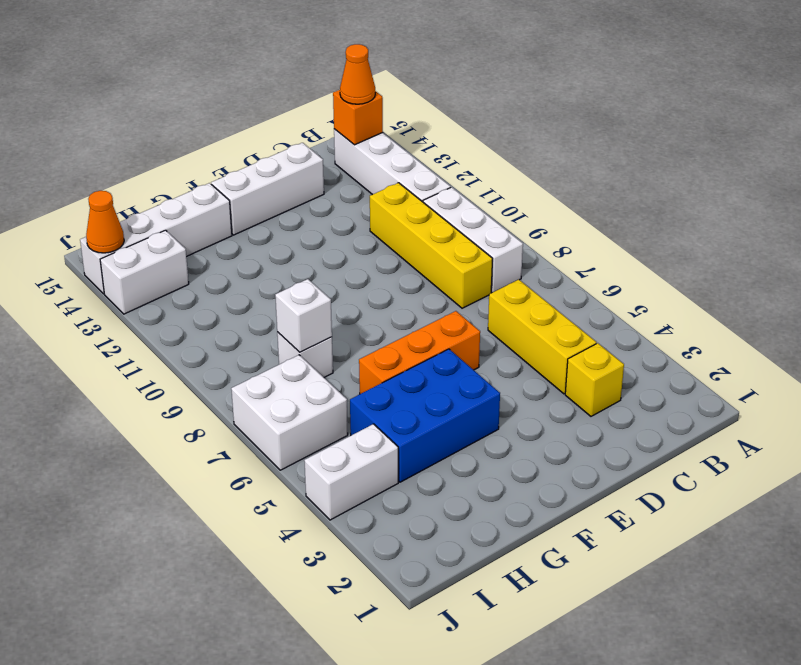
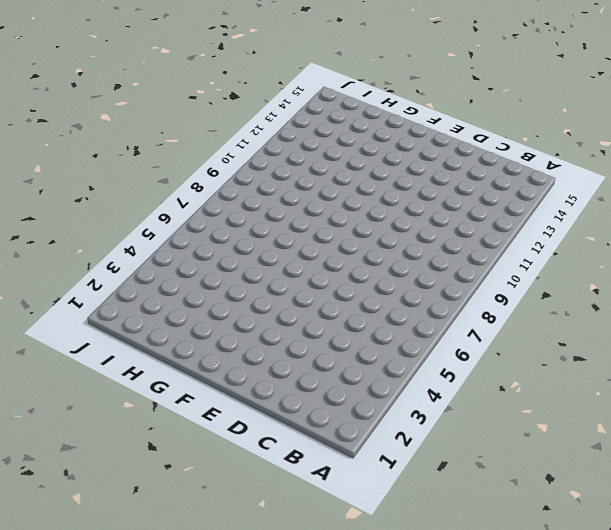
none -> white brick B8:B10 level 1
none -> white brick B11:B14 level 1
none -> yellow brick C3 level 1

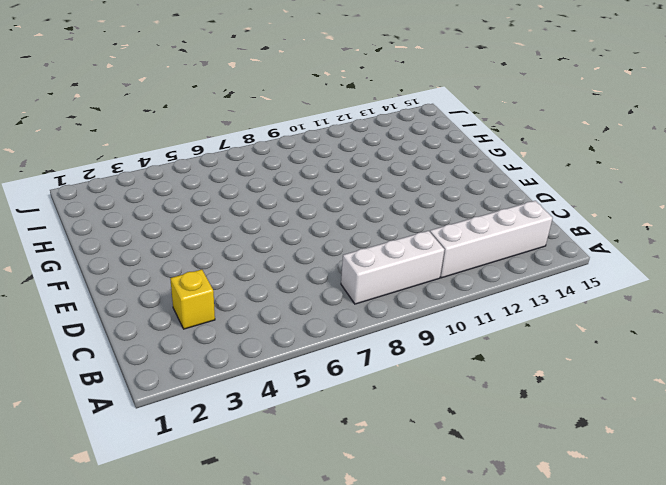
none -> yellow brick C4:C6 level 1
none -> yellow brick C8:C11 level 1
none -> white brick D14:F14 level 1

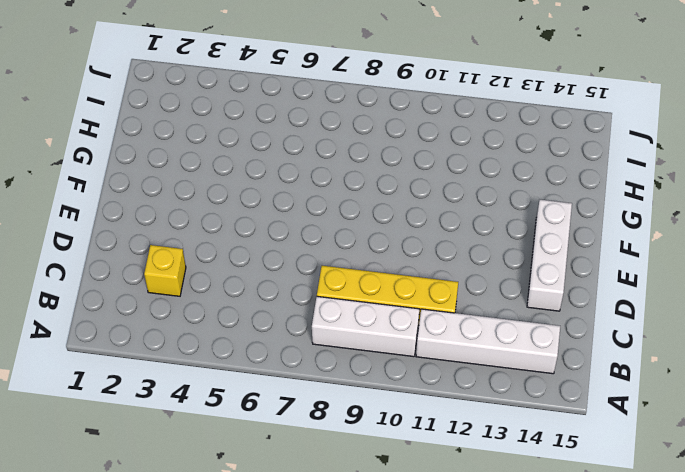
none -> yellow brick C4:C6 level 1
none -> orange brick E6:G6 level 1
none -> blue brick F4:H5 level 1

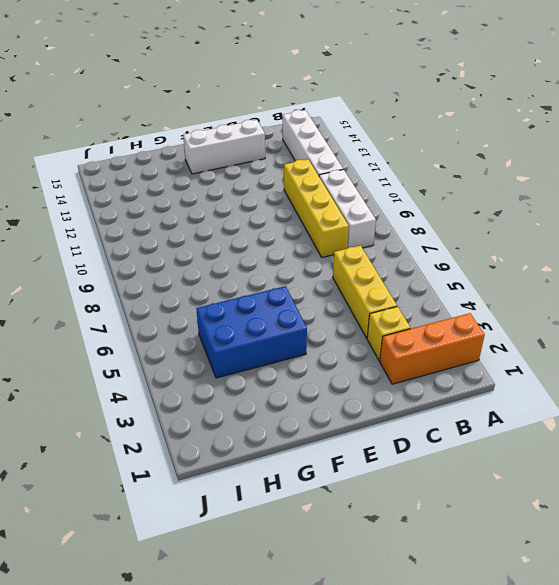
orange brick A2:C2 level 1 -> orange brick E6:G6 level 1
none -> white brick G14:J14 level 1
none -> white brick H8 level 1
none -> white brick I4:J4 level 1

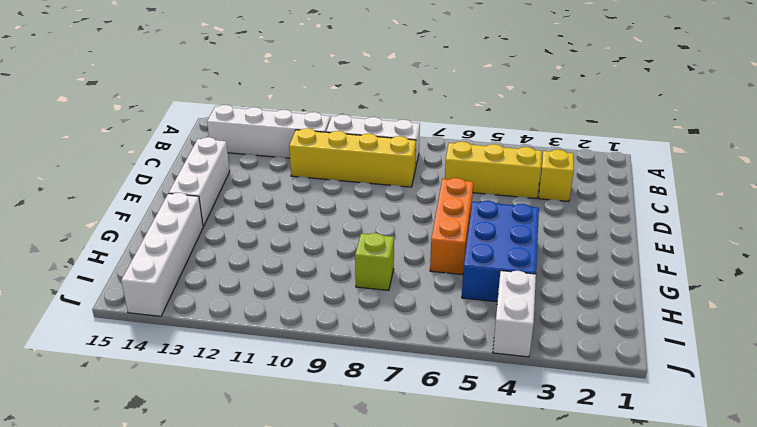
lime brick H8 level 1 -> white brick H8 level 1
none -> white brick I6:J7 level 1
none -> white brick I13:J13 level 1
none -> orange brick B14 level 2

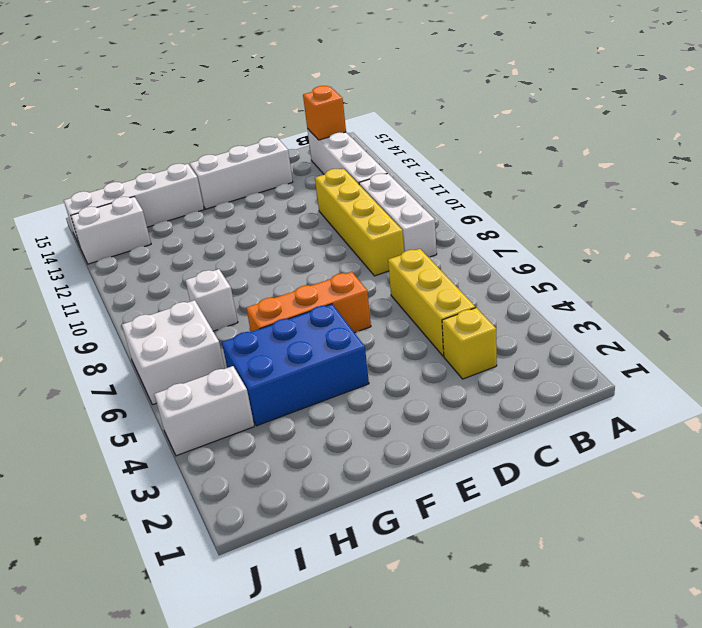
none -> white brick H8 level 2
none -> orange cone J14 level 2
none -> orange cone B14 level 3

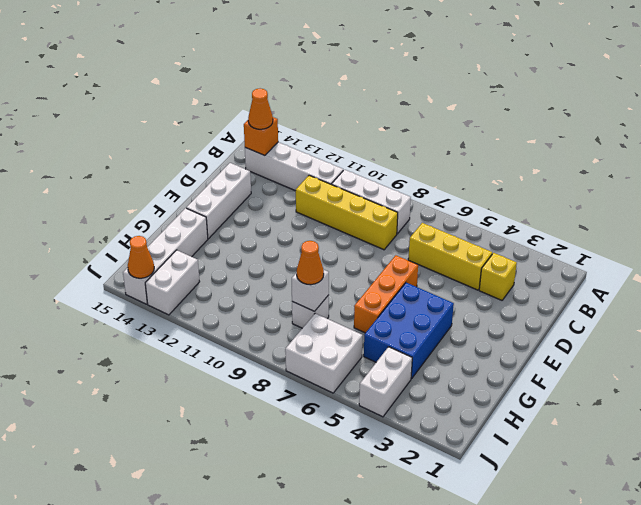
orange cone H8 level 3 -> none

